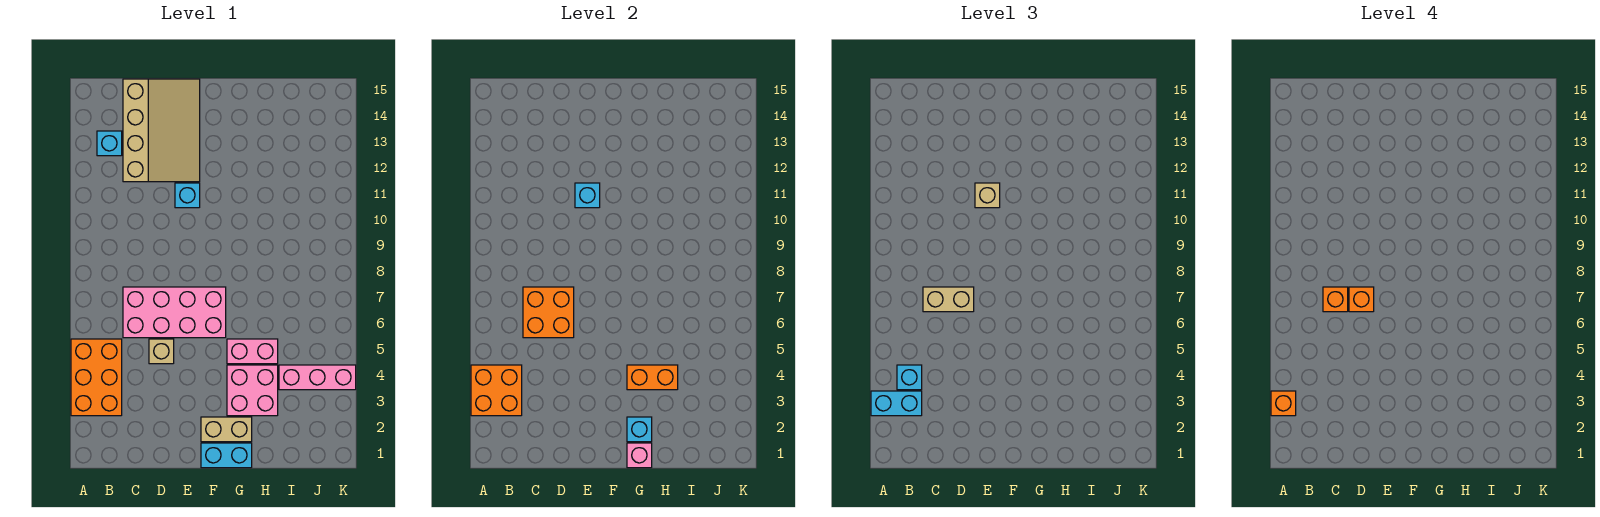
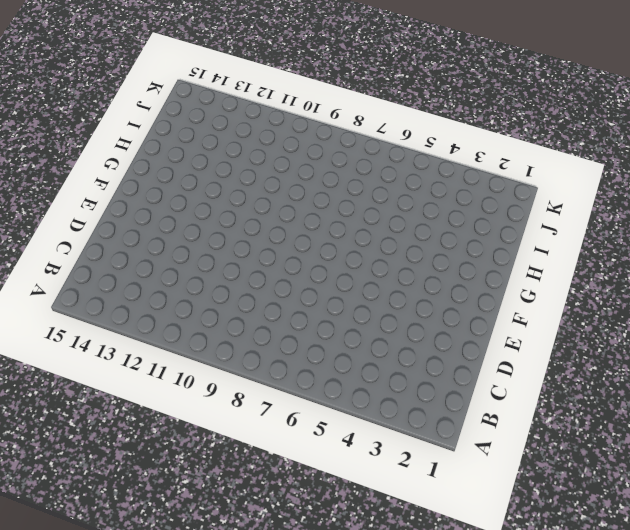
none -> orange brick A3:B5 level 1
none -> cyan brick B13 level 1
none -> pink brick C6:F7 level 1

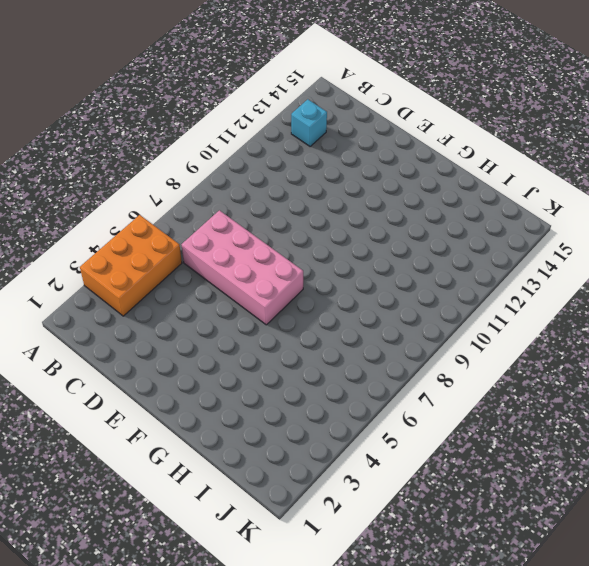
none -> tan slope C12:E15 level 1 top C
none -> tan brick D5 level 1
none -> cyan brick E11 level 1

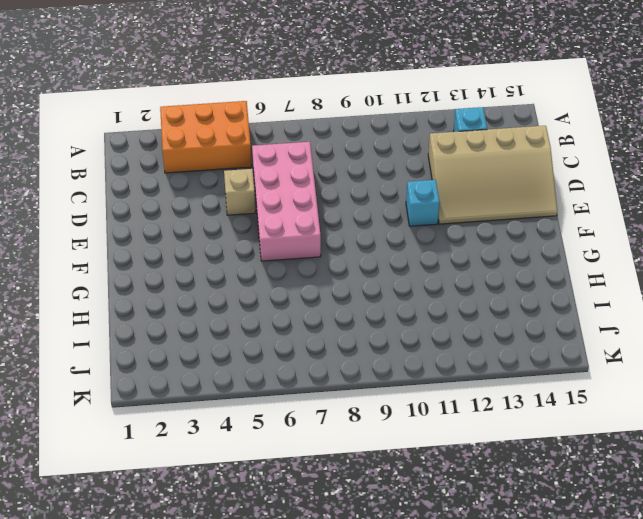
none -> cyan brick F1:G1 level 1
none -> tan brick F2:G2 level 1
none -> pink brick G3:H4 level 1

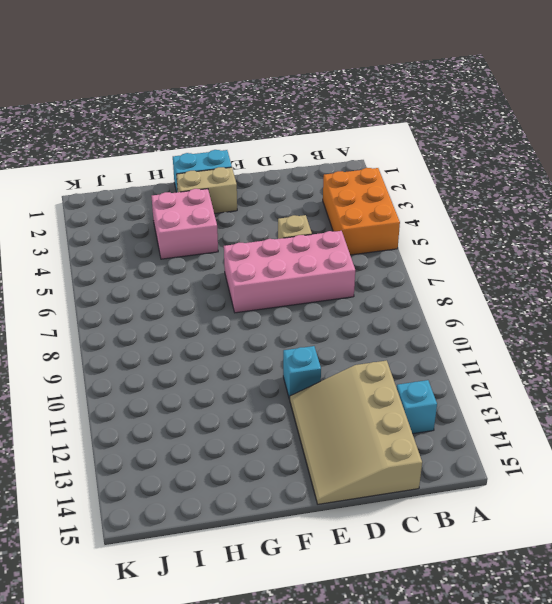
none -> pink brick G5:H5 level 1
none -> pink brick I4:K4 level 1
none -> orange brick A3:B4 level 2

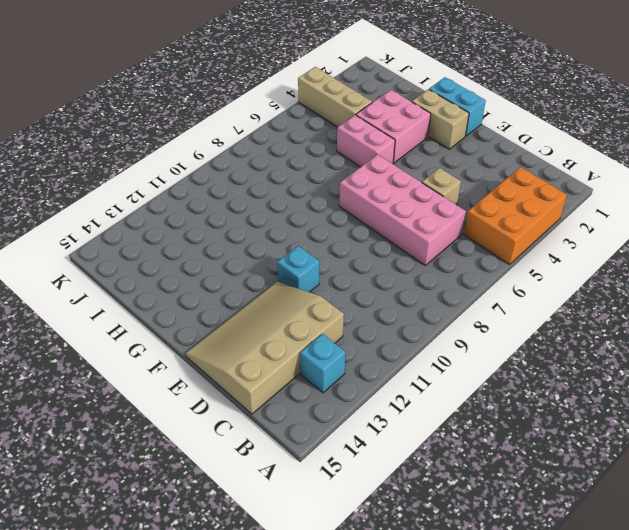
tan brick I4:K4 level 1 -> pink brick I4:K4 level 1
none -> orange brick A3:B4 level 2
none -> orange brick C6:D7 level 2
none -> cyan brick E11 level 2

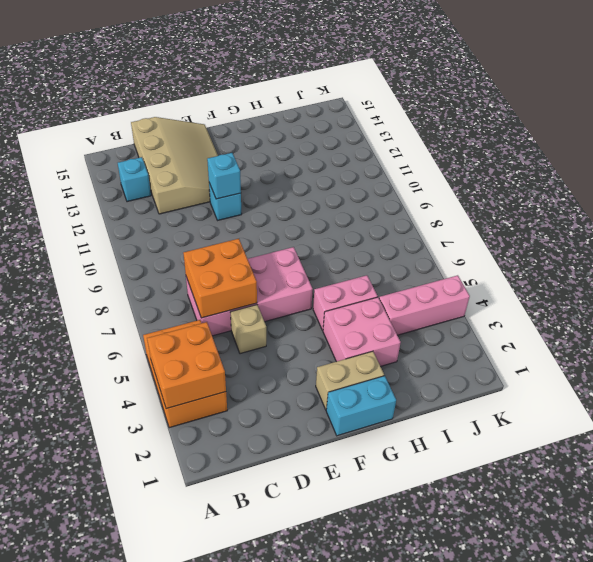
none -> pink brick G1 level 2
none -> cyan brick G2 level 2
none -> orange brick G4:H4 level 2

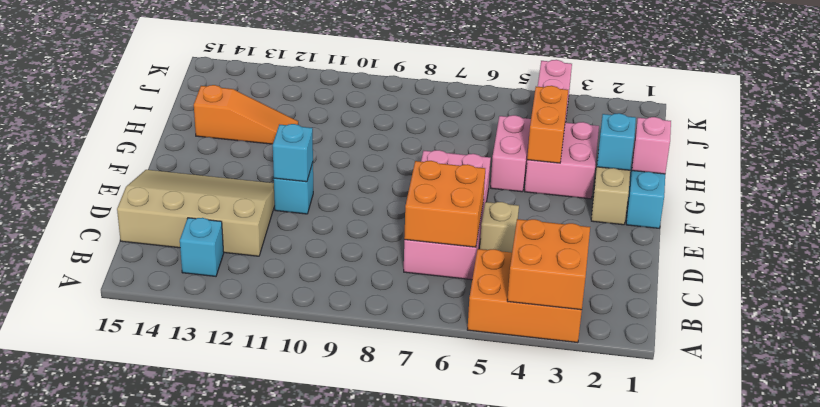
orange slope H12:H14 level 1 top 14 -> none
none -> cyan brick A3:B3 level 3
none -> cyan brick B4 level 3
none -> tan brick C7:D7 level 3

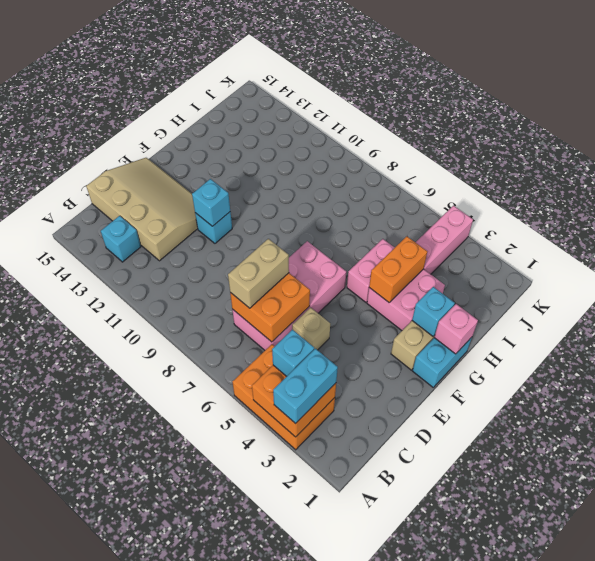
none -> tan brick E11 level 3
none -> orange brick A3 level 4
none -> orange brick C7 level 4

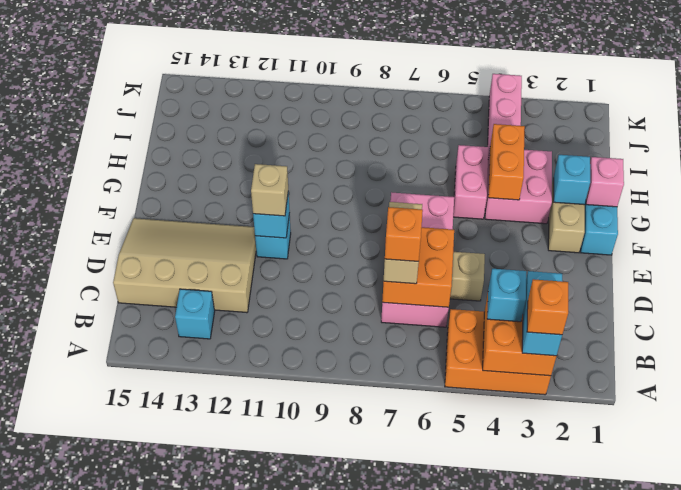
none -> orange brick D7 level 4

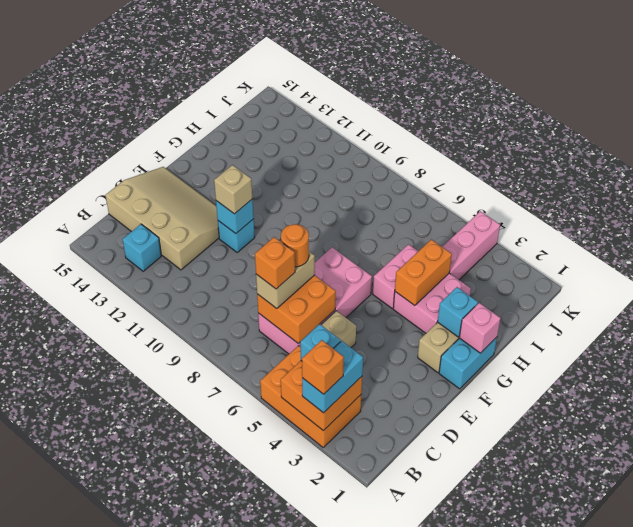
orange round brick D7 level 4 -> orange brick D7 level 4

